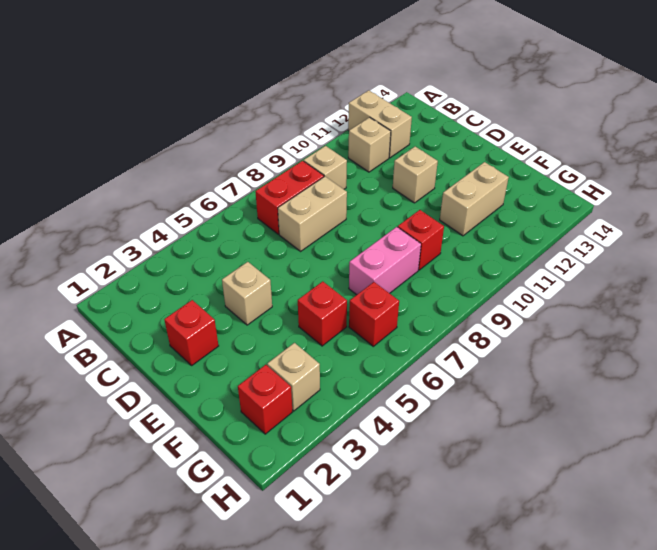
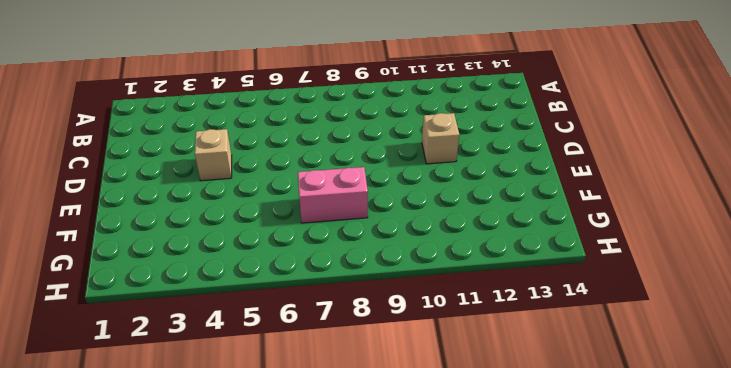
none -> tan brick A12:B12 level 1
none -> red brick B7:B8 level 1
none -> tan brick B9 level 1

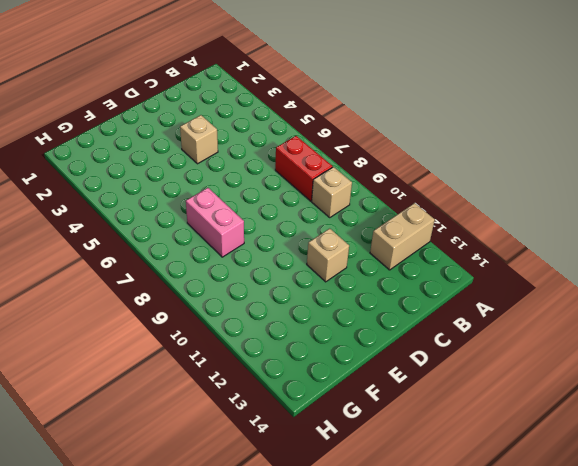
none -> tan brick B11 level 1
none -> tan brick C7:C8 level 1
none -> red brick D2 level 1

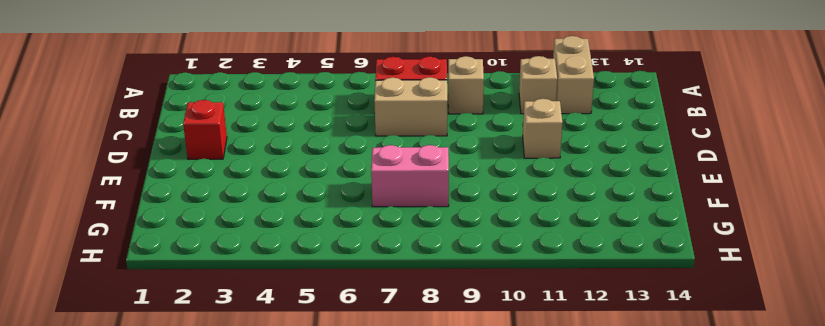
none -> tan brick D4 level 1
none -> red brick F5 level 1
none -> red brick F9 level 1

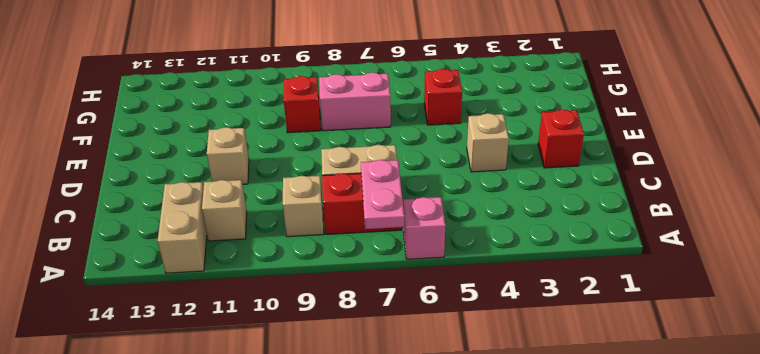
pink brick A6 level 1 -> none
pink plate A7:B7 level 2 -> none
none -> tan brick F11:F12 level 1
none -> red brick G2 level 1
none -> tan brick G3 level 1

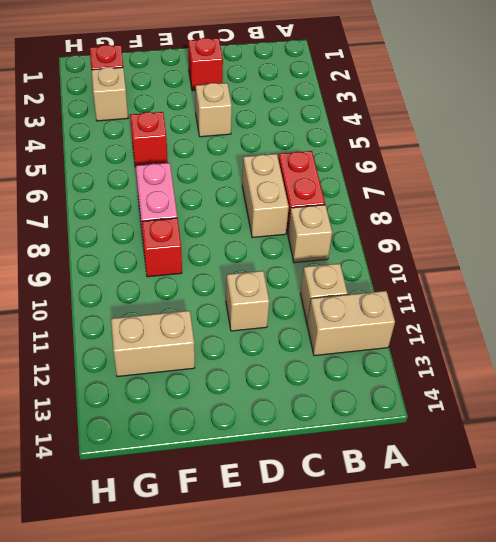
tan brick F12:G12 level 1 -> tan brick F11:F12 level 1
none -> red brick G6 level 1

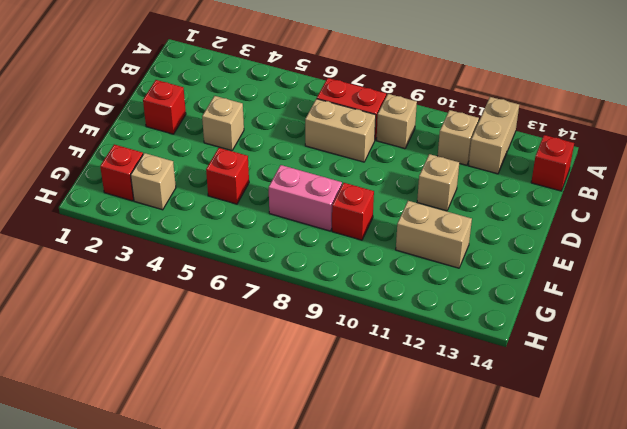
red brick B14 level 1 -> red brick G6 level 1

